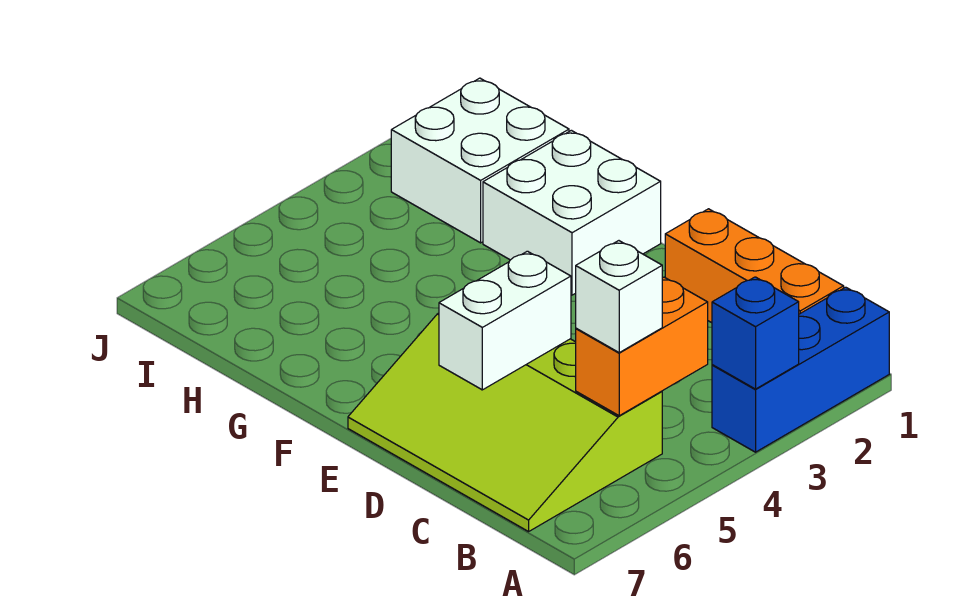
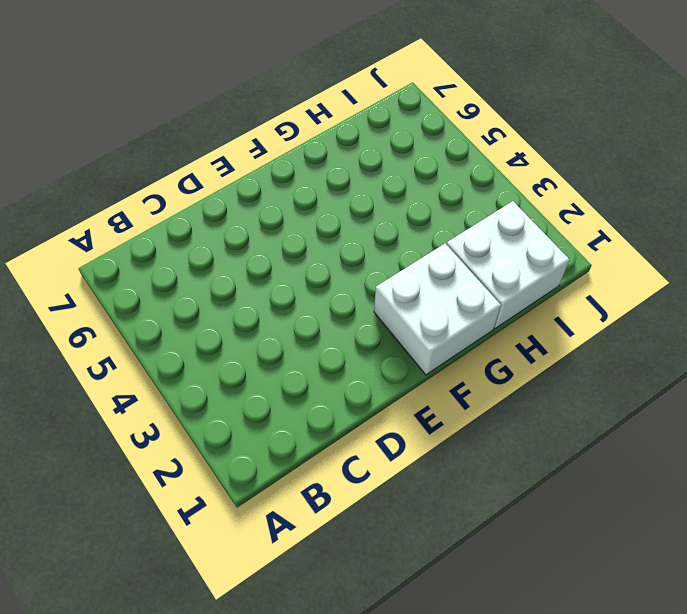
none -> blue brick A1:A3 level 1
none -> orange brick B1:D1 level 1

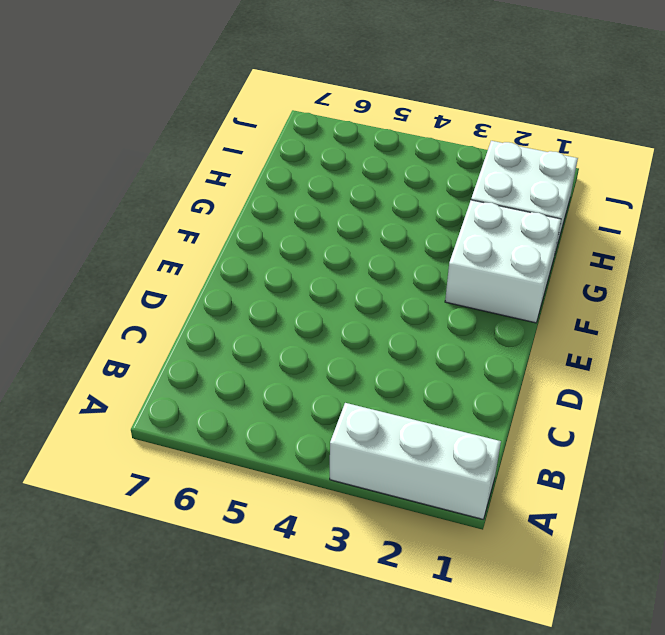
white brick A1:A3 level 1 -> blue brick A1:A3 level 1
none -> orange brick B1:D1 level 1
none -> lime slope B5:E7 level 1 top 5

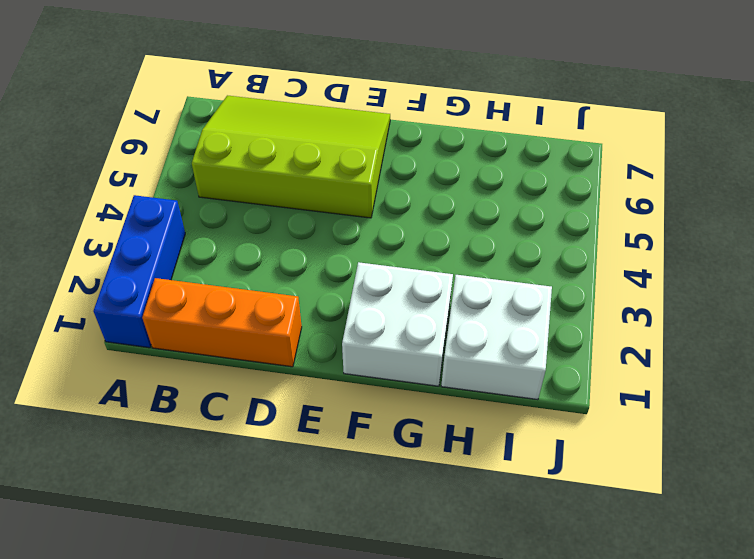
none -> blue brick A3 level 2
none -> orange brick B4:B5 level 2

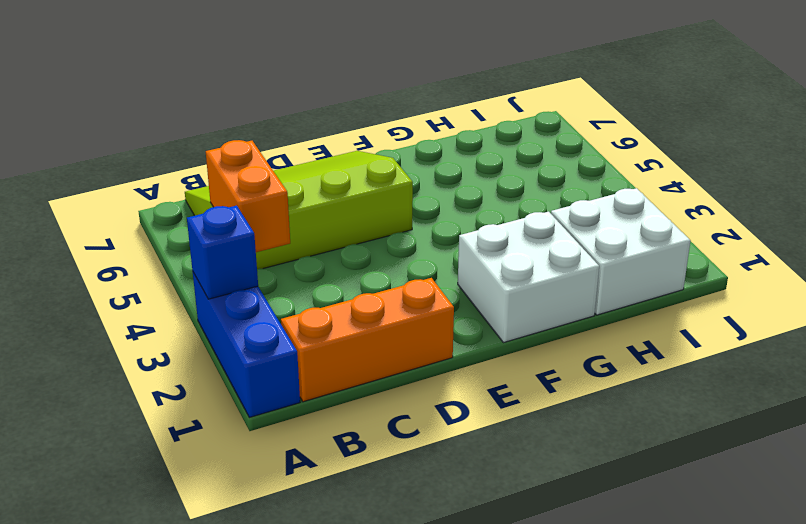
none -> white brick D5:D6 level 2
none -> white brick B5 level 3

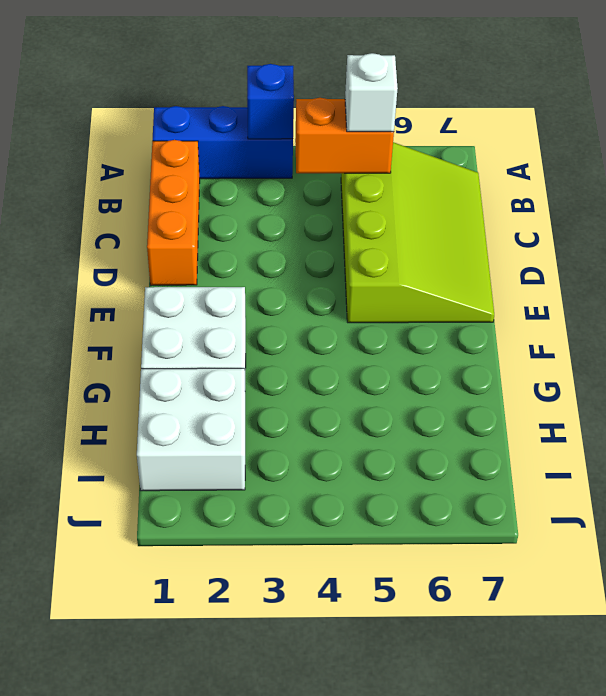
none -> white brick D5:D6 level 2

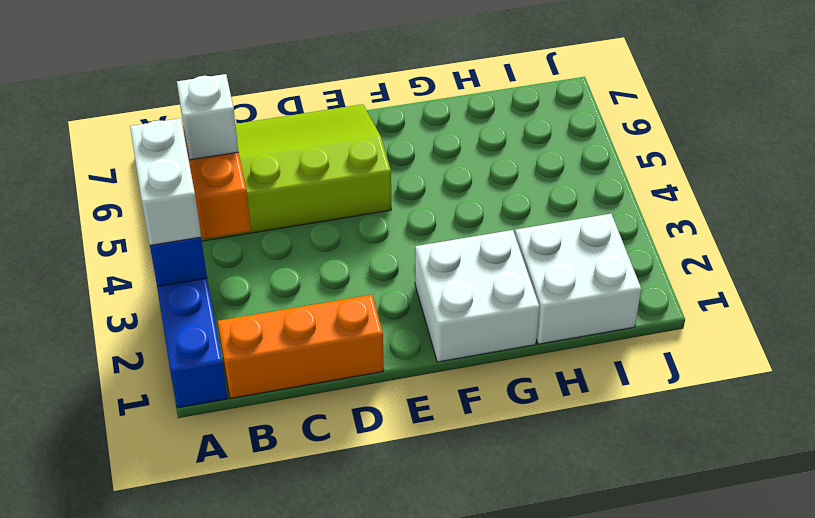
white brick A3:A4 level 3 -> white brick D5:D6 level 2

